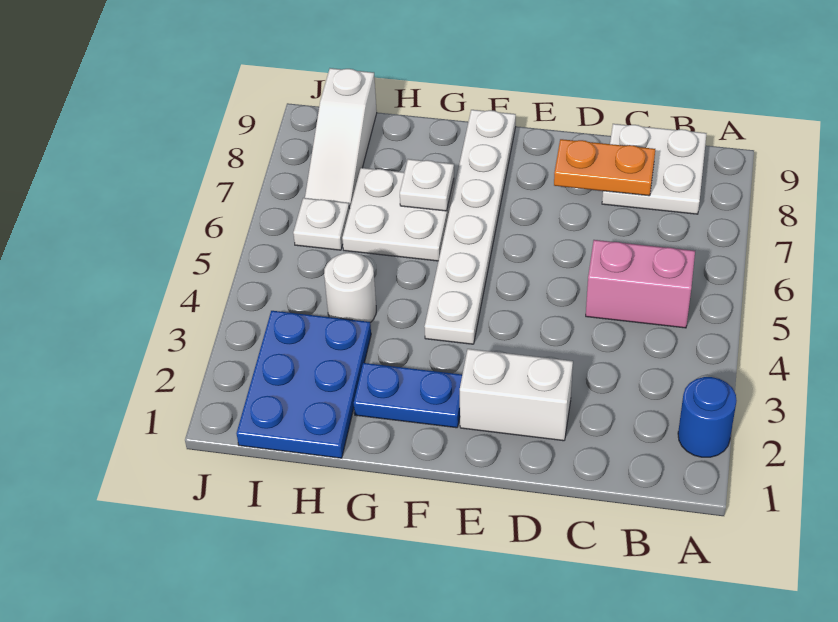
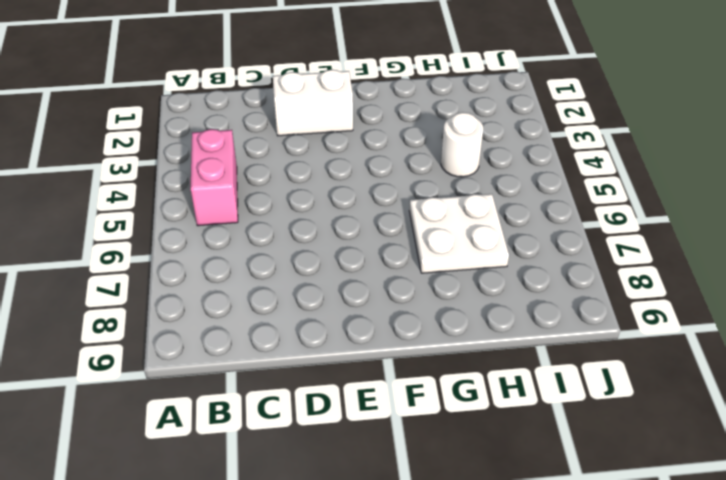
pink brick B4:B5 level 1 -> pink brick B5:C5 level 1
none -> blue round brick A2 level 1
none -> white plate B8:C9 level 1
none -> blue plate F2:G2 level 1

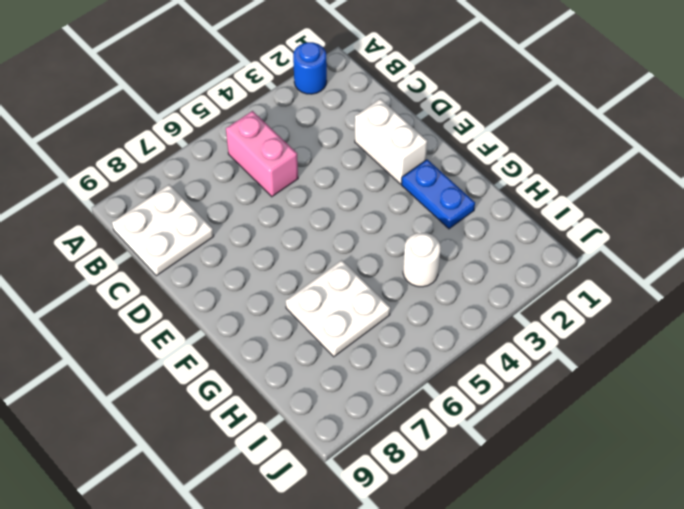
none -> white plate F4:F9 level 1
none -> blue plate H1:I3 level 1
none -> white plate I6 level 1

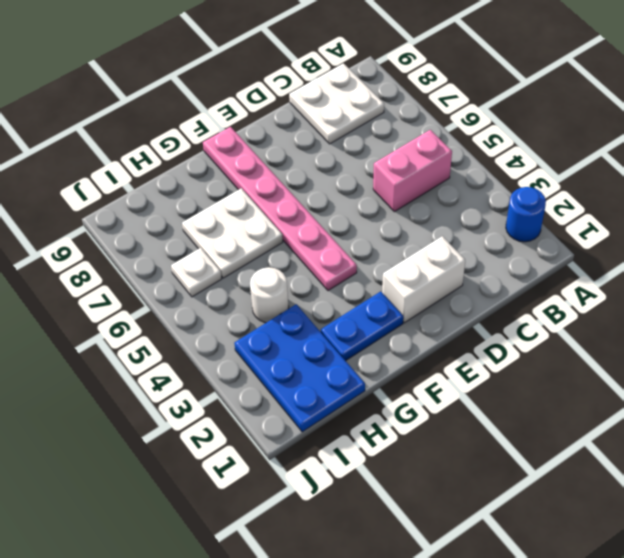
pink plate F4:F9 level 1 -> white plate F4:F9 level 1
none -> white slope I7:I9 level 1 top 9
none -> orange plate C8:D8 level 2
none -> white plate G7 level 2

